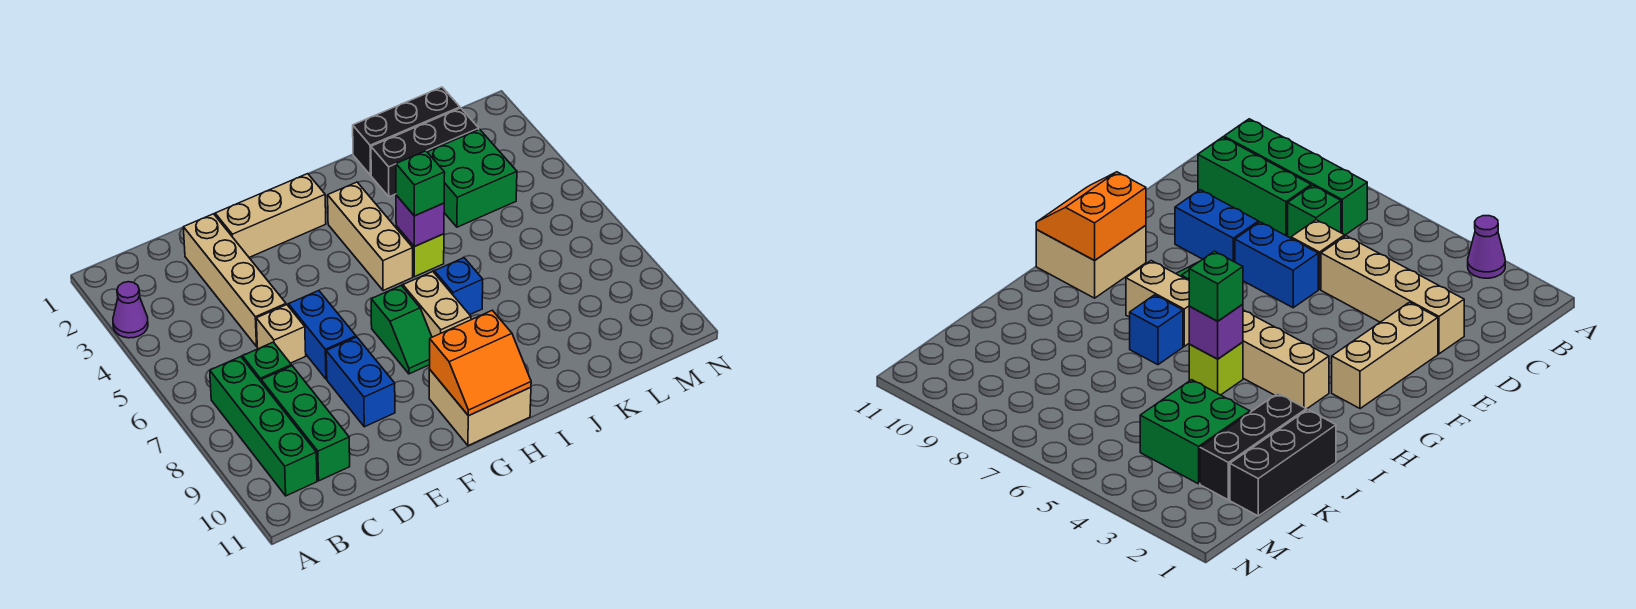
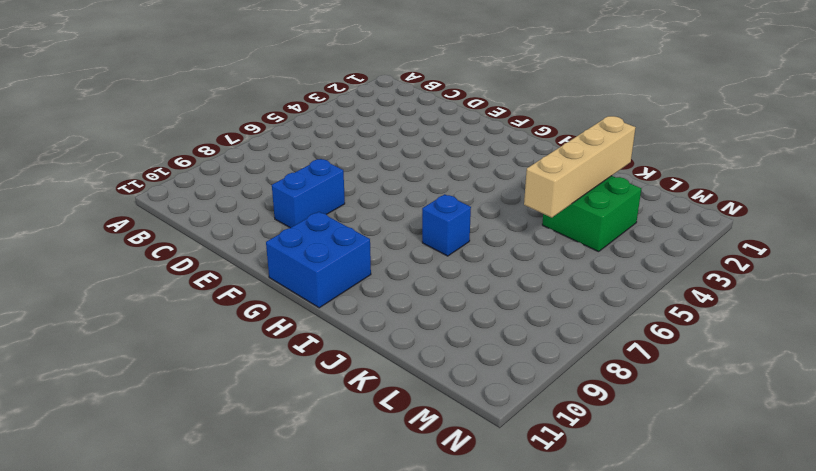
blue brick G10:H11 level 1 -> tan brick G10:H11 level 1
tan brick K2:K5 level 2 -> tan brick D2:D5 level 1
none -> purple cone A3 level 1
none -> green brick B7:B10 level 1
none -> green brick C7 level 1

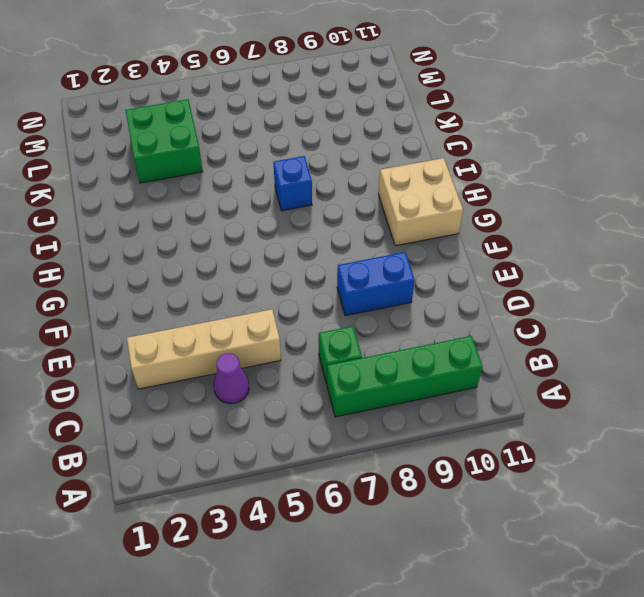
purple cone C4 level 1 -> purple cone A3 level 1
none -> green brick C8:C10 level 1
none -> tan brick D6 level 1
none -> tan brick E2:G2 level 1

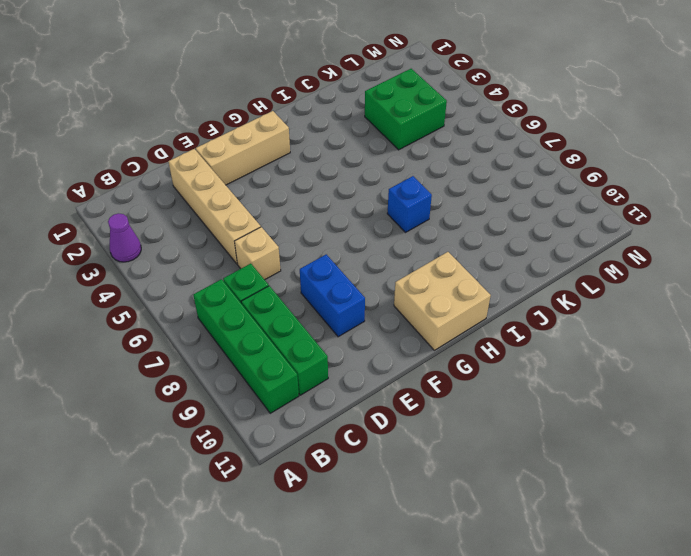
none -> blue brick E6:E7 level 1
none -> green slope G7:G8 level 1 top 7
none -> tan brick H3:H5 level 1

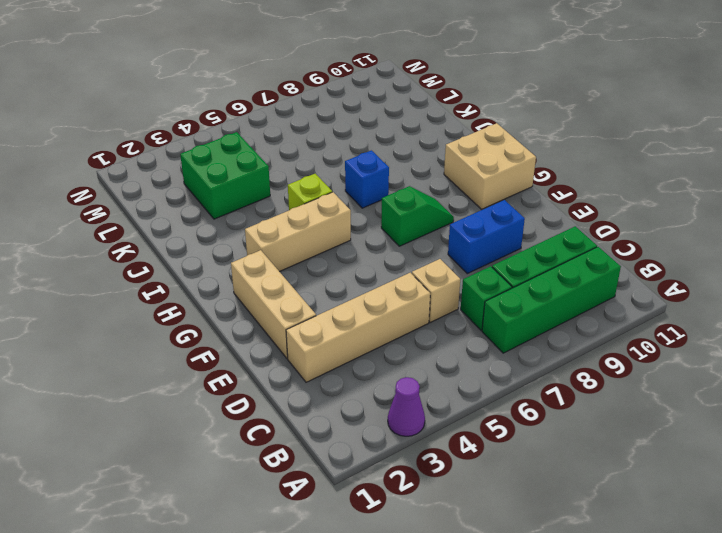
none -> blue brick E6:E7 level 1
none -> tan brick H7:H8 level 1
none -> black brick J1:L1 level 1

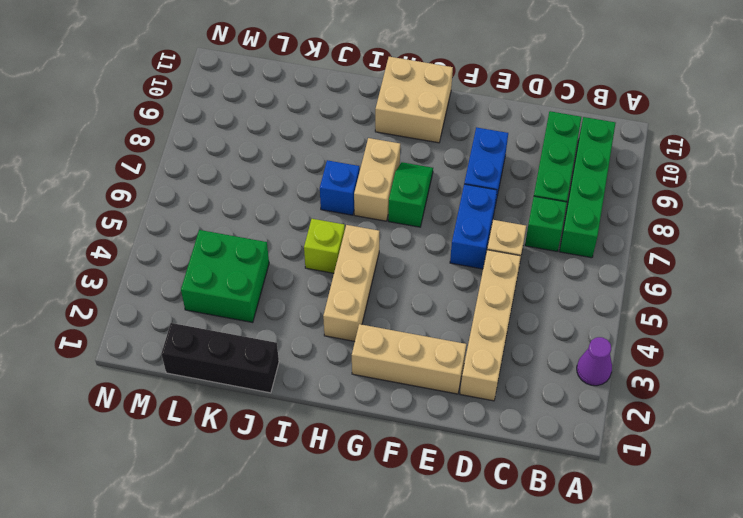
none -> black brick J2:L2 level 1
none -> orange slope G10:H11 level 2 top 10
none -> purple brick I5 level 2

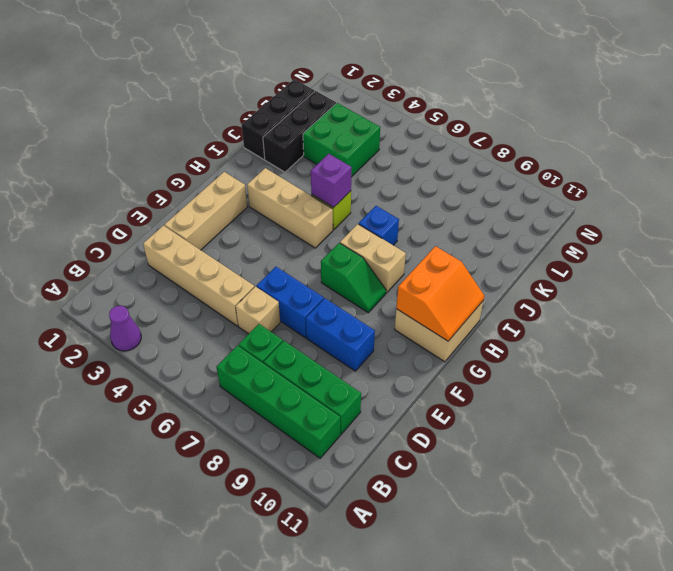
none -> green brick I5 level 3

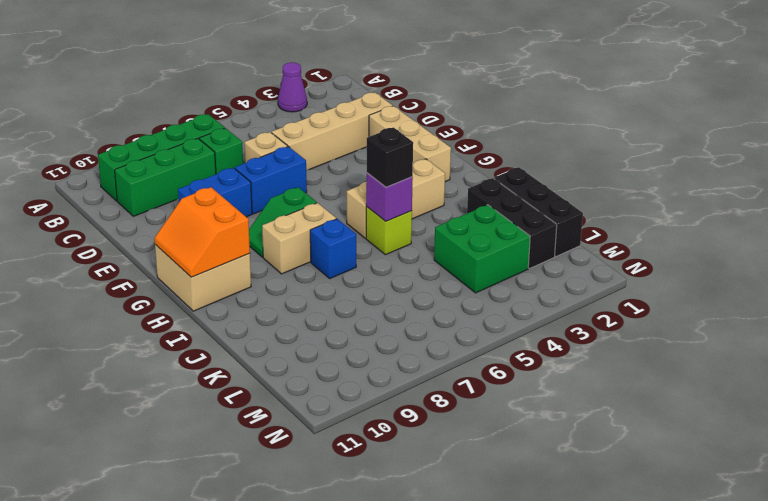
black brick I5 level 3 -> green brick I5 level 3

